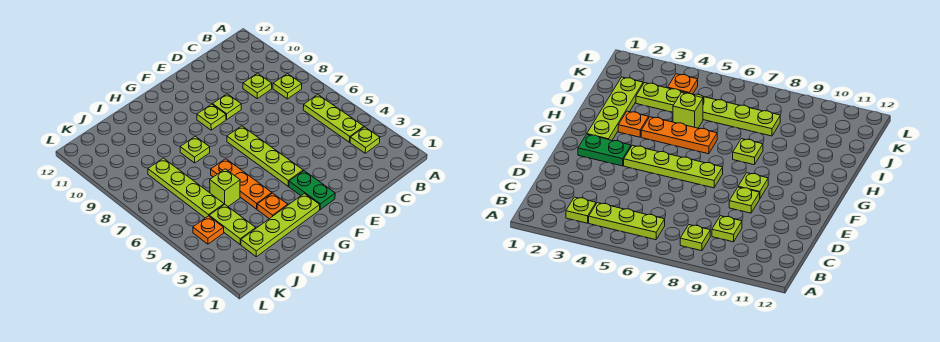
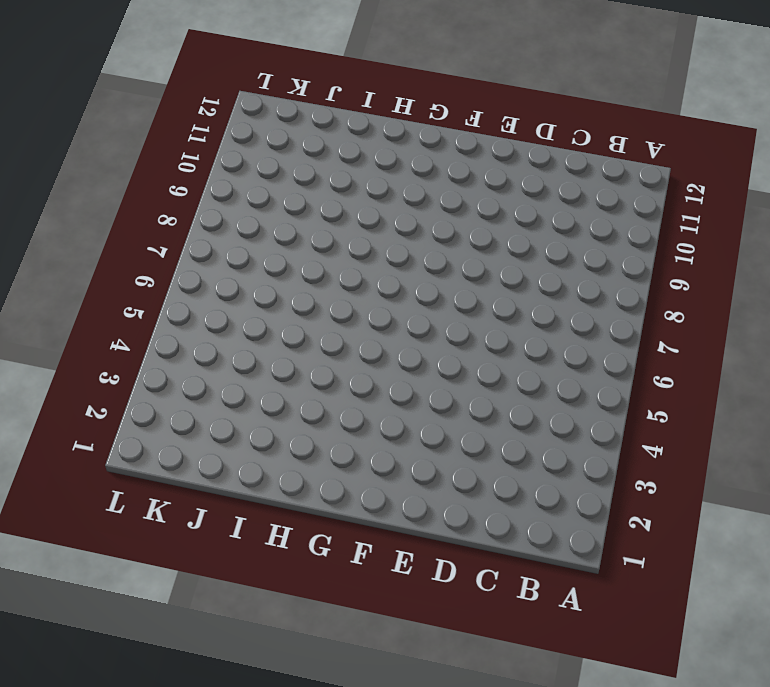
none -> lime plate B3 level 1
none -> lime plate B4:B6 level 1
none -> lime plate B8 level 1

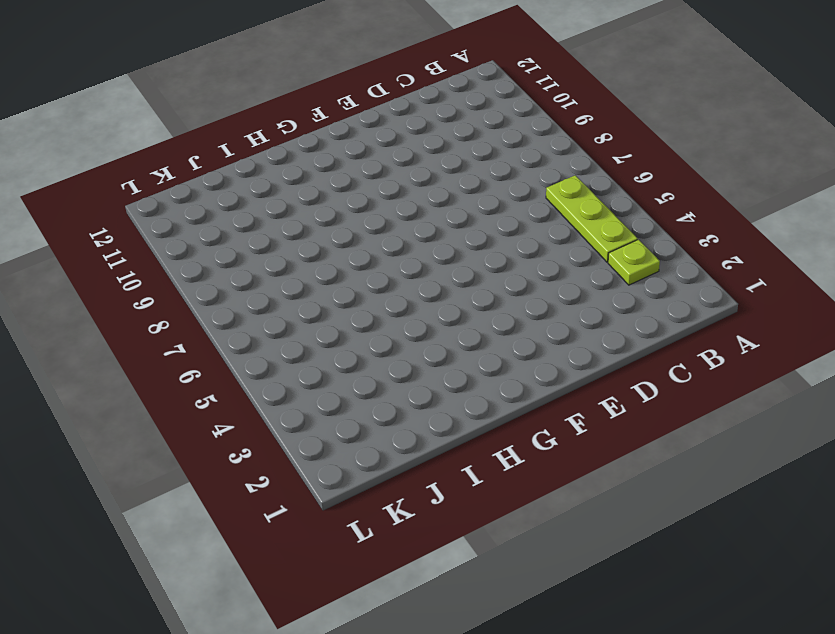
none -> lime plate B8 level 1
none -> lime plate C9 level 1
none -> lime plate E9 level 1

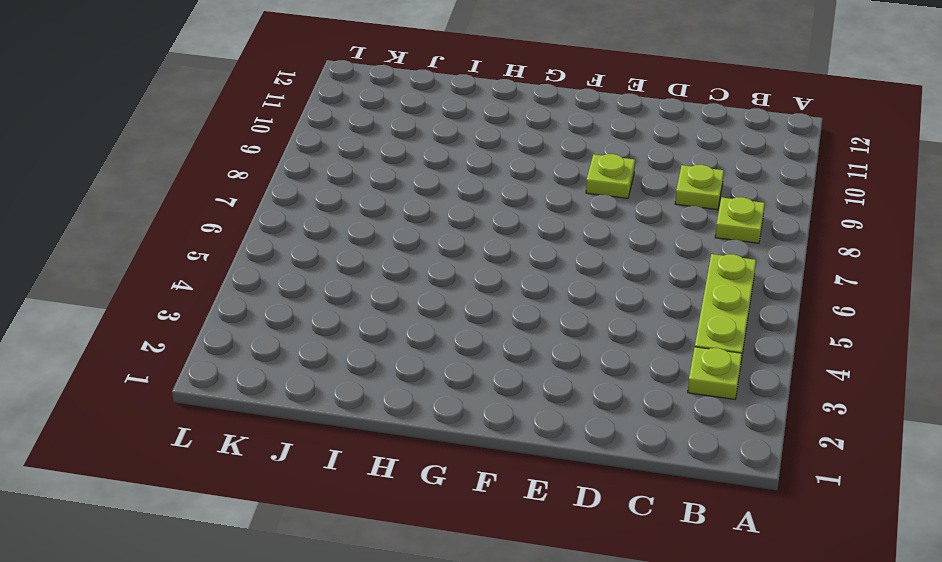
none -> green plate F2:F3 level 1
none -> lime plate F4:F7 level 1
none -> lime plate F9 level 1

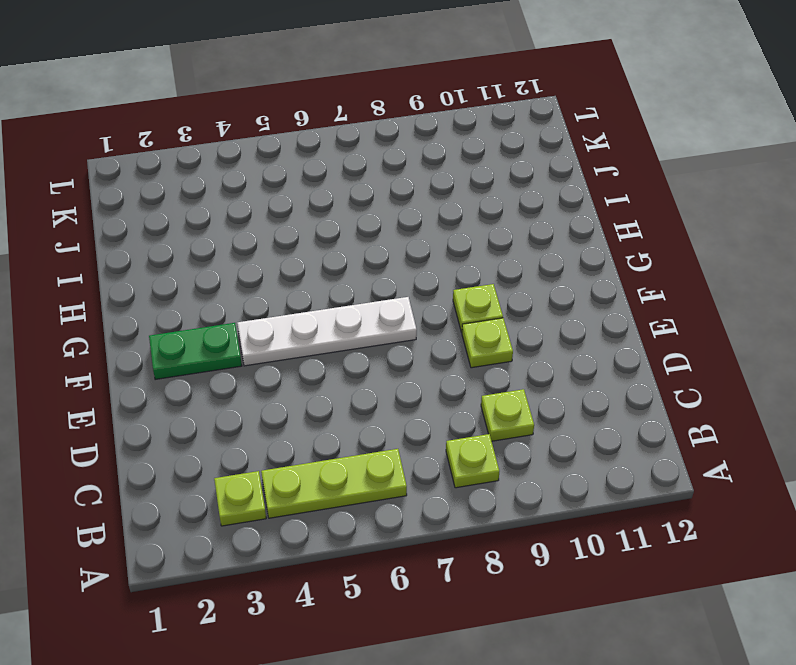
white plate F4:F7 level 1 -> lime plate F4:F7 level 1
none -> lime plate G2:J2 level 1
none -> orange plate H3 level 1
none -> orange plate H4:H6 level 1

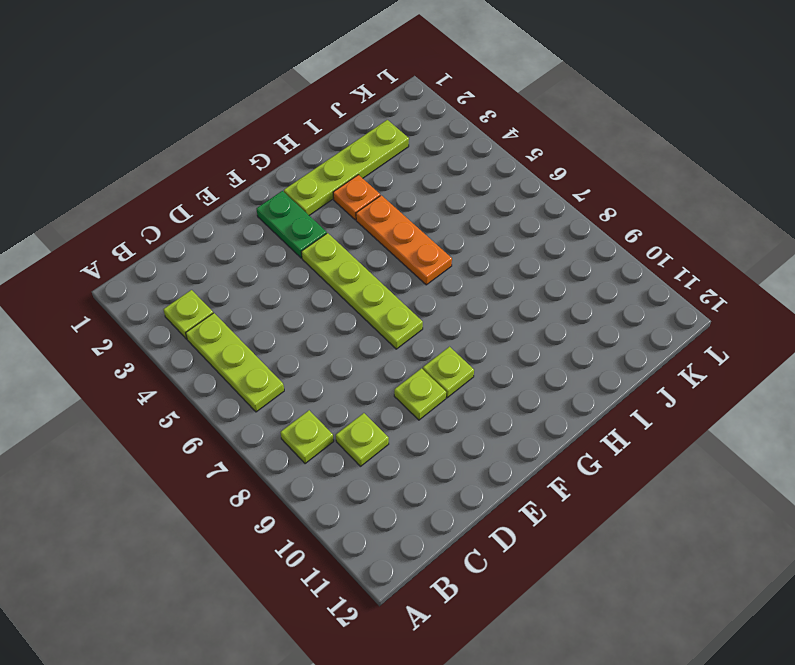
none -> lime plate H8 level 1
none -> lime brick I5 level 1
none -> lime plate J3:J4 level 1

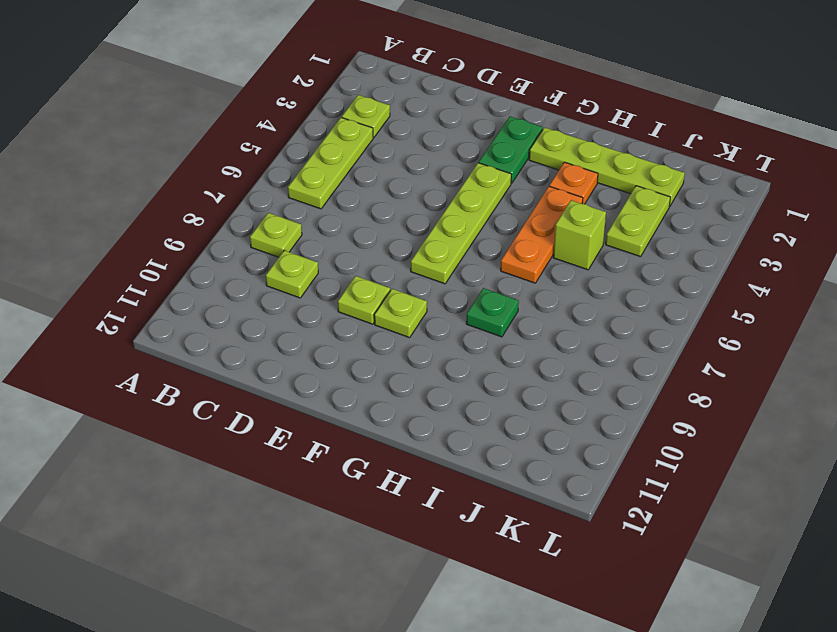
green plate H8 level 1 -> lime plate H8 level 1
none -> lime plate J5:J8 level 1
none -> orange plate K4 level 1

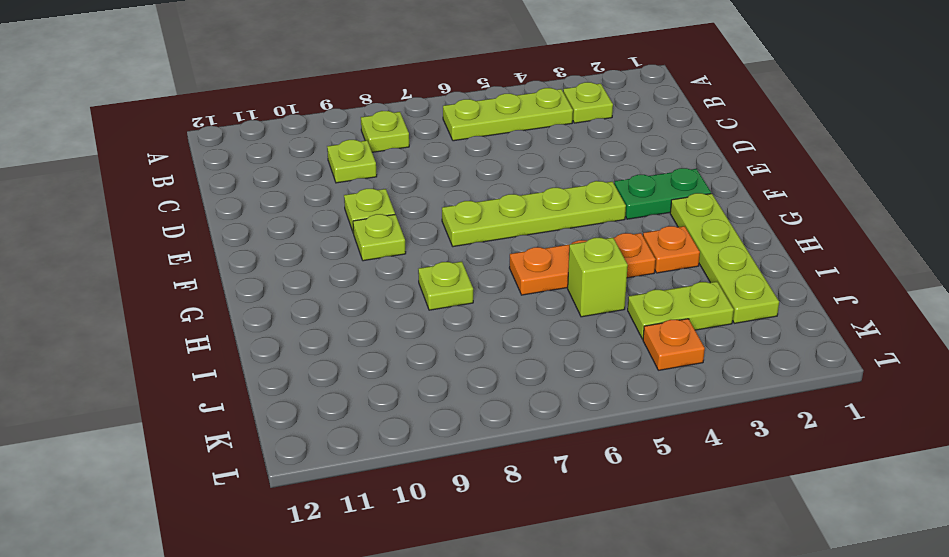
none -> lime plate J5:J8 level 1

